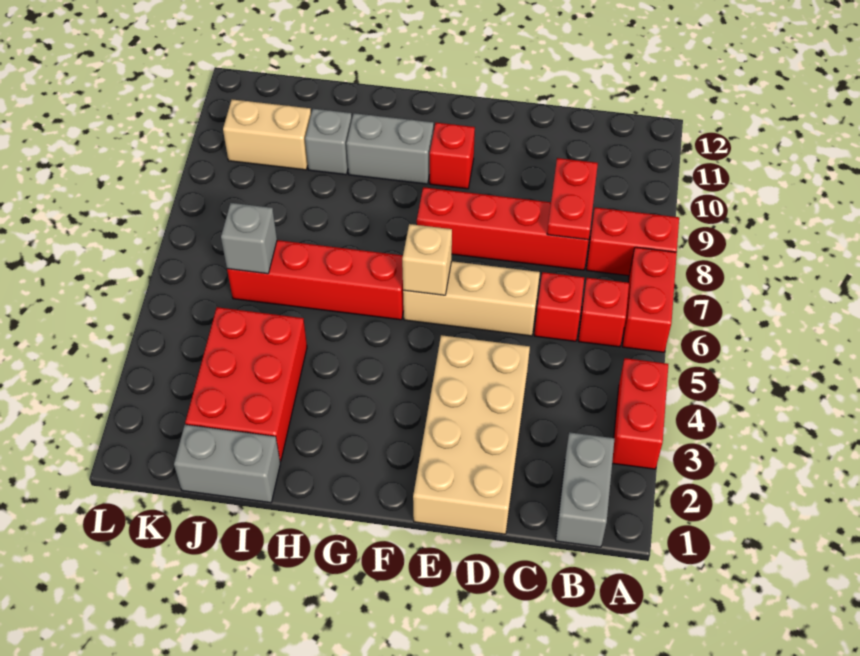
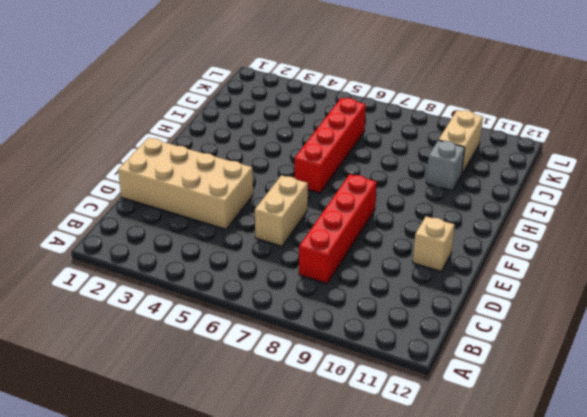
tan brick D6:E6 level 1 -> tan brick D6:F6 level 1
tan brick E11 level 1 -> tan brick F6 level 2
none -> red brick A3:A4 level 1
none -> red brick A6:A7 level 1
none -> red brick A8:B8 level 1

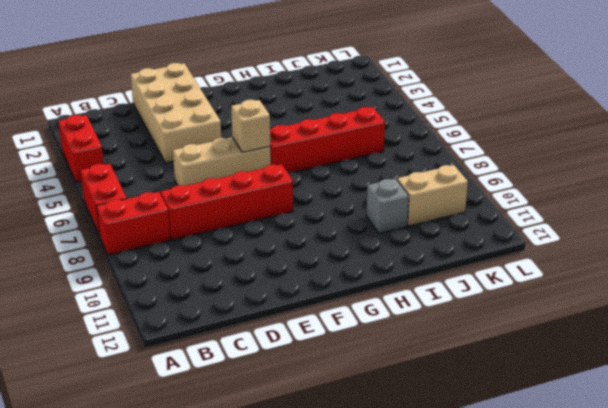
none -> grey brick B1:B2 level 1
none -> red brick B6 level 1
none -> red brick C6 level 1

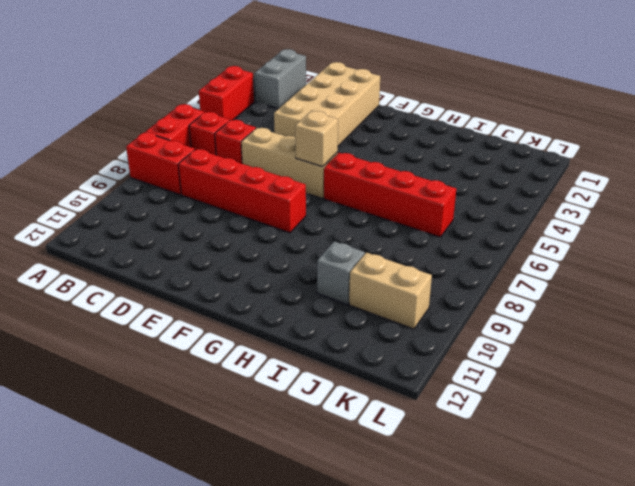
none -> red brick F10 level 1
none -> grey brick G10:H10 level 1
none -> grey brick I1:J1 level 1

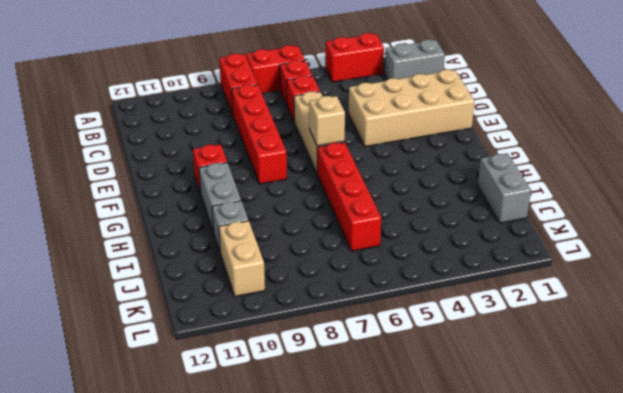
none -> red brick I2:J4 level 1
none -> red plate C8:C9 level 2
none -> grey brick J6 level 2

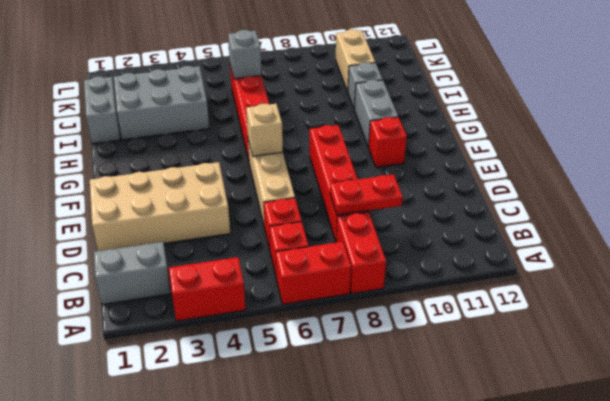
grey brick I2:J4 level 1 -> red brick I2:J4 level 1

